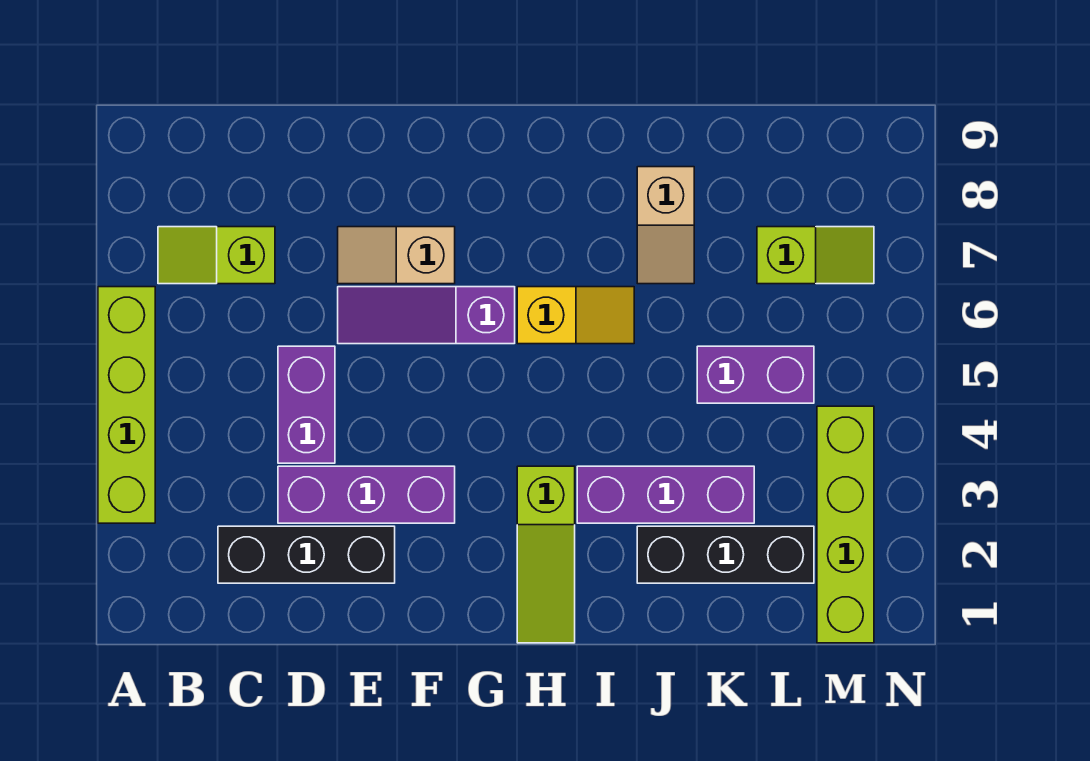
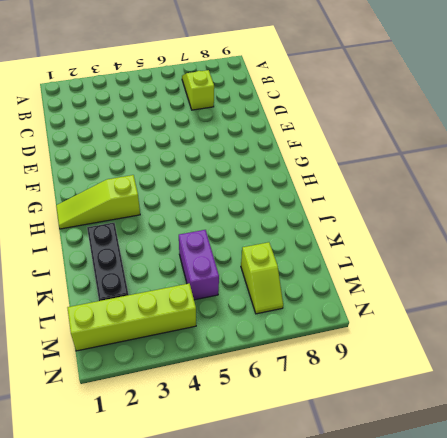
none -> lime brick A3:A6 level 1
none -> black brick C2:E2 level 1
none -> purple brick D3:F3 level 1

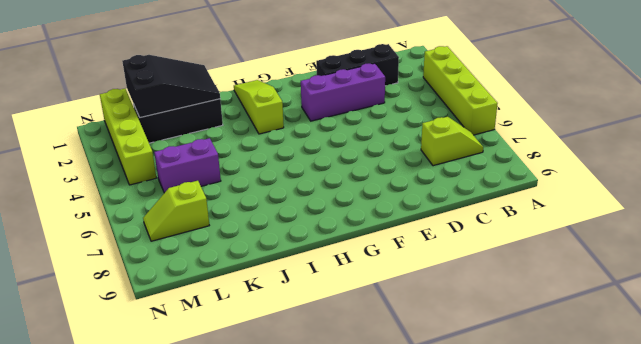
black slope J1:L2 level 2 top L -> none
none -> purple brick D4:D5 level 1
none -> purple slope E6:G6 level 1 top G
none -> tan slope E7:F7 level 1 top F

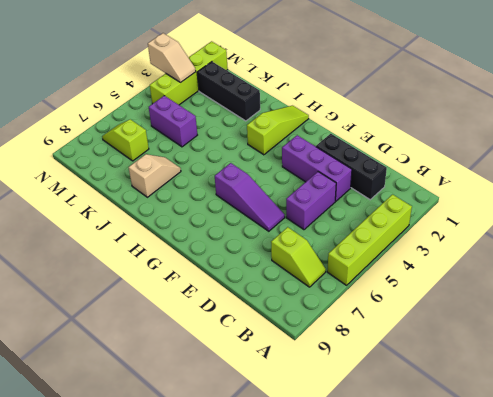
tan slope M3:N3 level 2 top N -> tan slope E7:F7 level 1 top F
none -> yellow slope H6:I6 level 1 top H
none -> purple brick I3:K3 level 1

